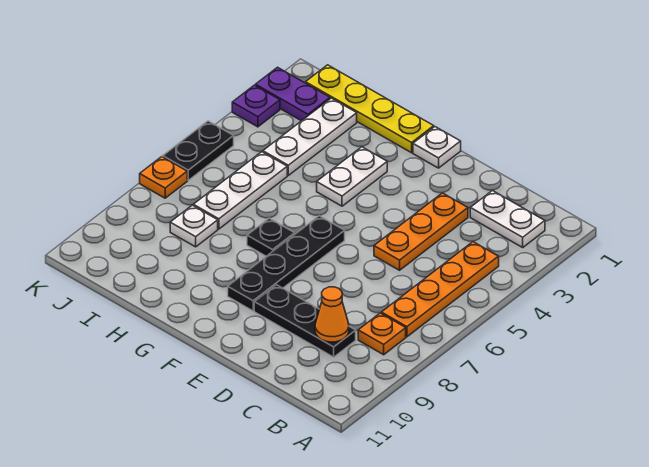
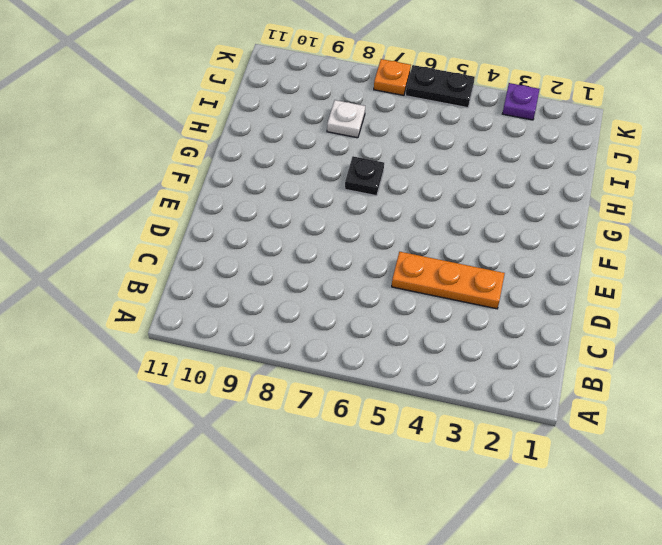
none -> white plate B2:C2 level 1
none -> orange plate B4:B7 level 1
none -> orange plate B8 level 1

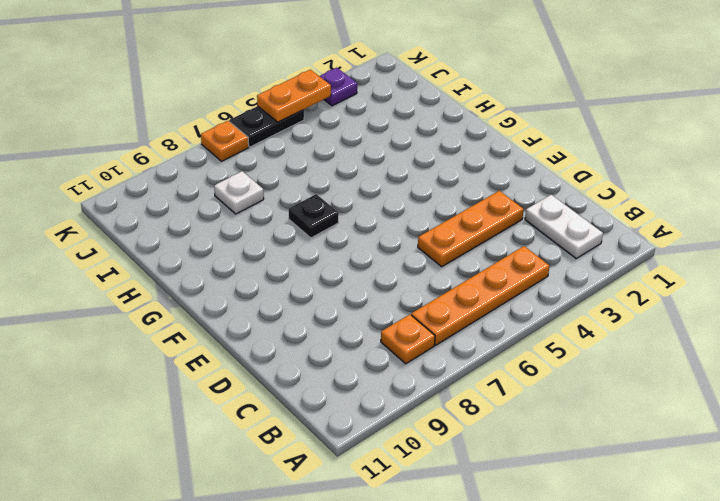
orange plate K4:K5 level 2 -> none
none -> black plate C9:E9 level 1
none -> white plate F1 level 1
none -> black plate F6:F9 level 1

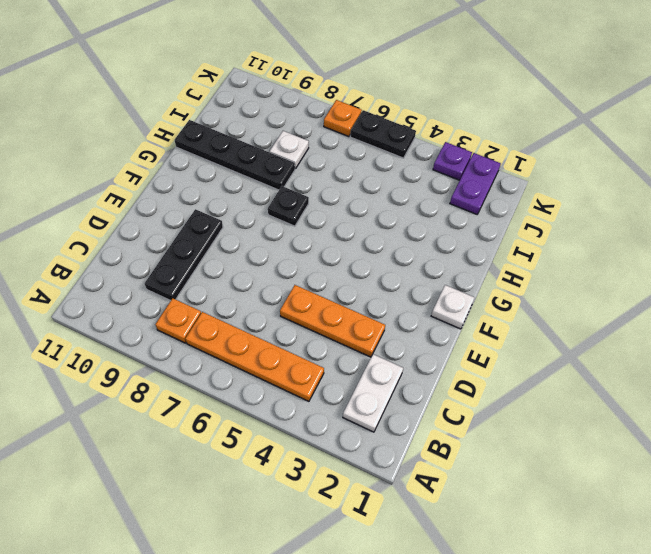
black plate H8:H11 level 1 -> black plate F6:F9 level 1
none -> yellow plate G1:J1 level 1
none -> white plate G3:G4 level 1
none -> white plate I2:I4 level 1

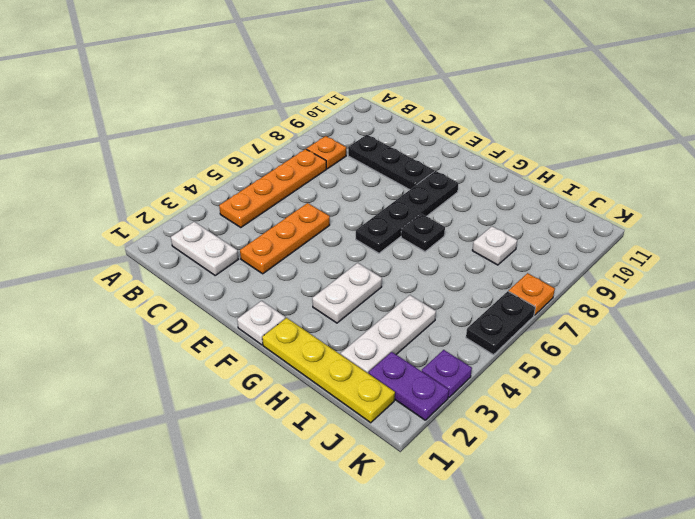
none -> white plate I5:I7 level 1
none -> orange cone C9 level 2

